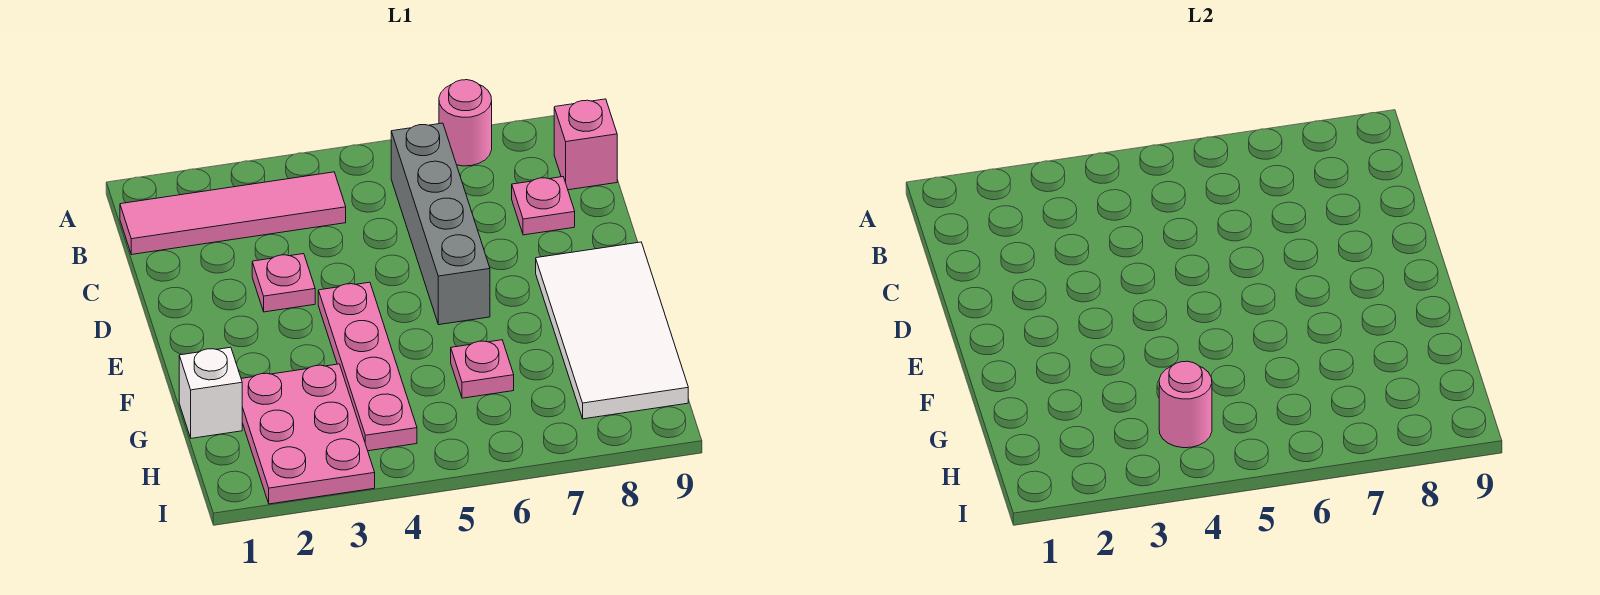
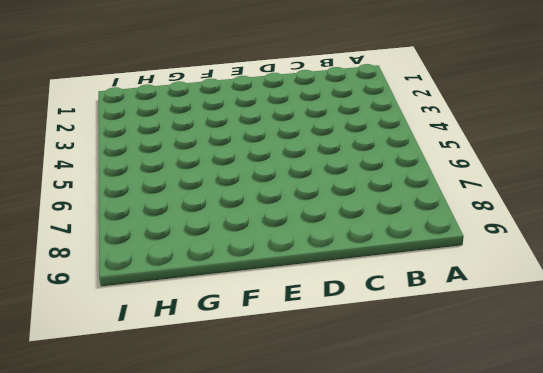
none -> pink round brick A7 level 1
none -> pink tile B1:B4 level 1
none -> grey brick B6:E6 level 1

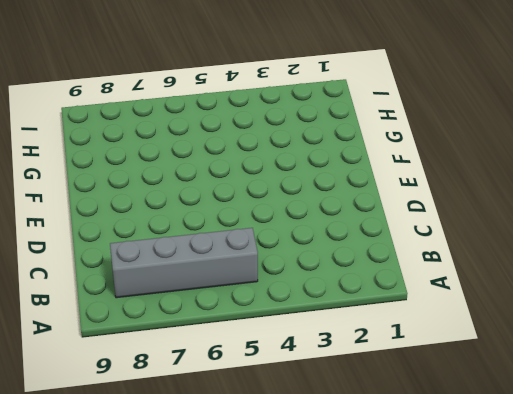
grey brick B5:B8 level 1 -> grey brick B6:E6 level 1
none -> pink round brick A7 level 1
none -> pink tile B1:B4 level 1
none -> pink brick B9 level 1

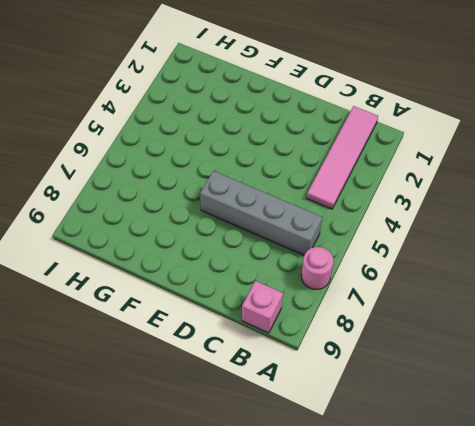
none -> pink plate C8 level 1
none -> pink plate D3 level 1
none -> pink plate E4:H4 level 1

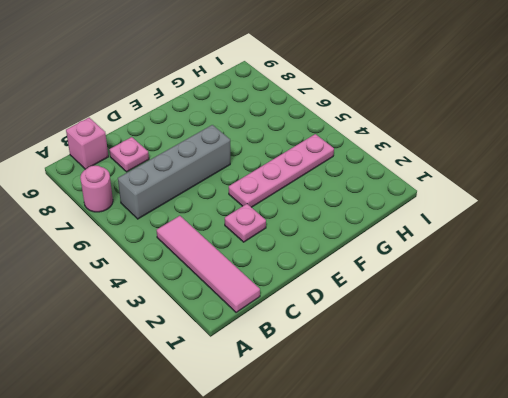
none -> white tile E8:H9 level 1
none -> white brick G1 level 1
none -> pink plate G2:I3 level 1

